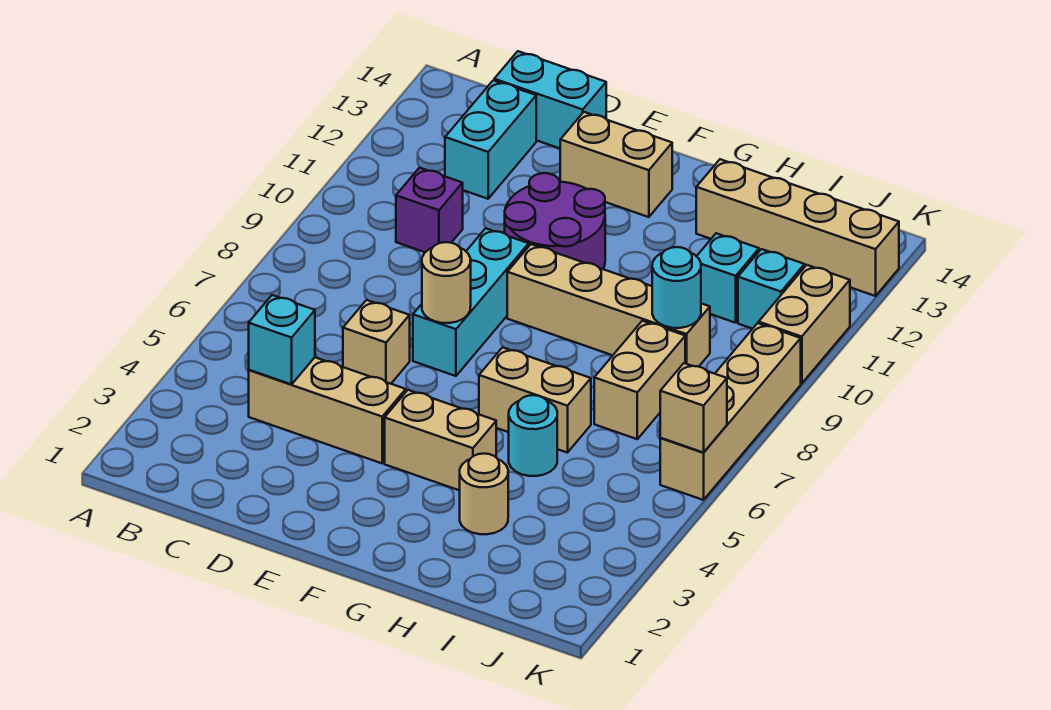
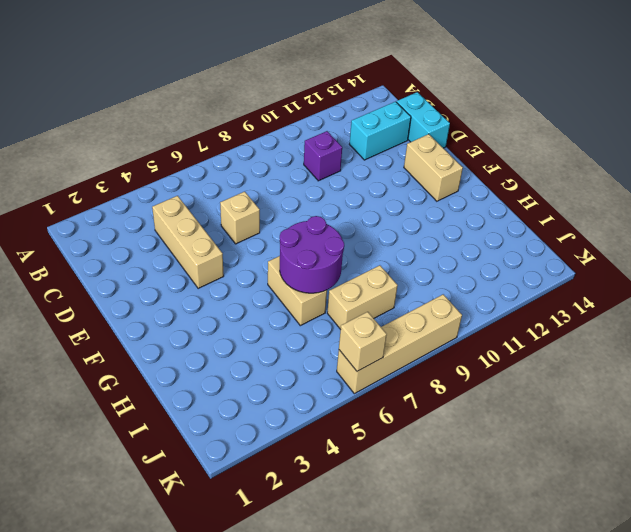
purple round brick G6:H7 level 2 -> purple round brick E10:F11 level 1
none -> cyan brick E7:E9 level 1
none -> tan brick F4:G4 level 1
none -> tan brick F9:I9 level 1

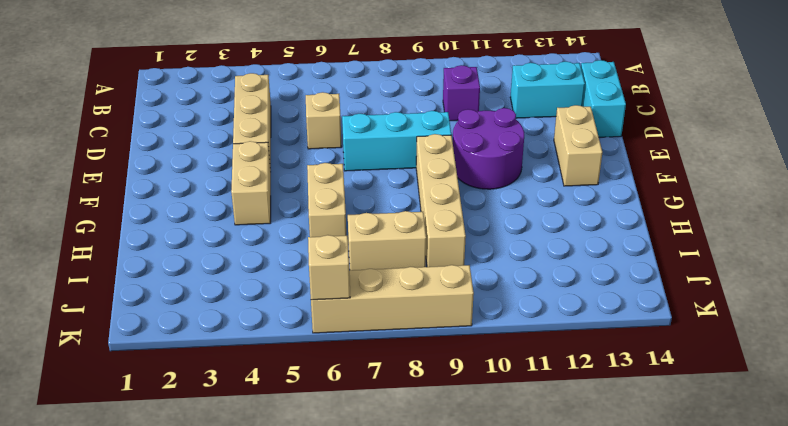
none -> tan round brick H3 level 1
none -> cyan round brick H5 level 1
none -> tan brick H13:K13 level 1

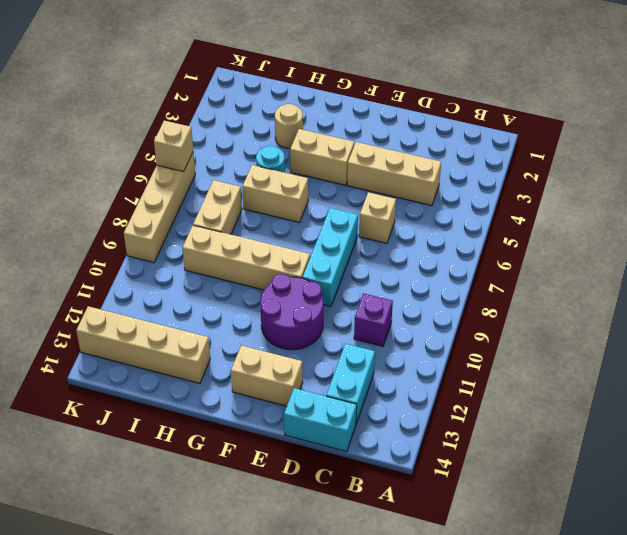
none -> cyan brick I11 level 1
none -> cyan brick J11 level 1
none -> tan brick K10:K11 level 1

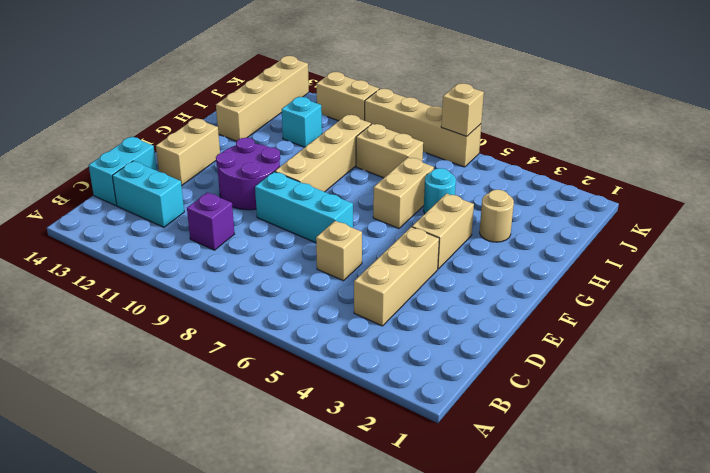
none -> cyan brick J11 level 1
none -> cyan brick C4 level 2
none -> tan round brick E7 level 2

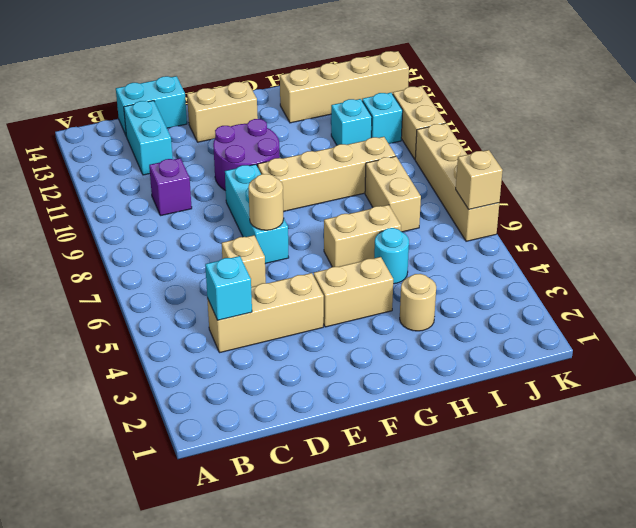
none -> cyan round brick I9 level 2

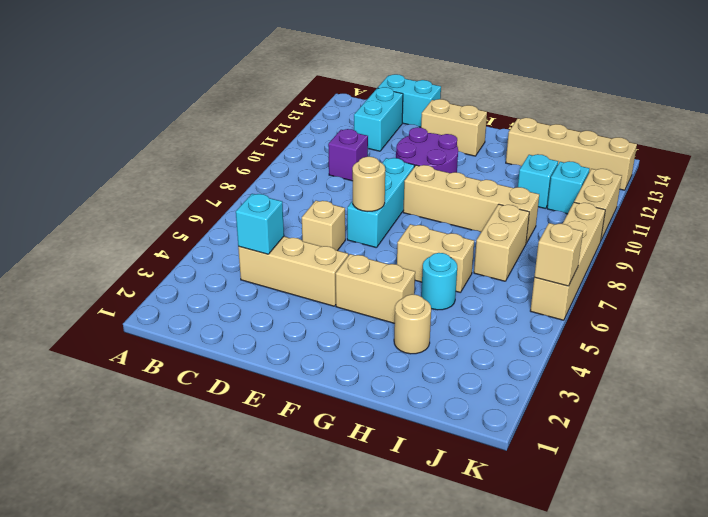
none -> cyan round brick I9 level 2

